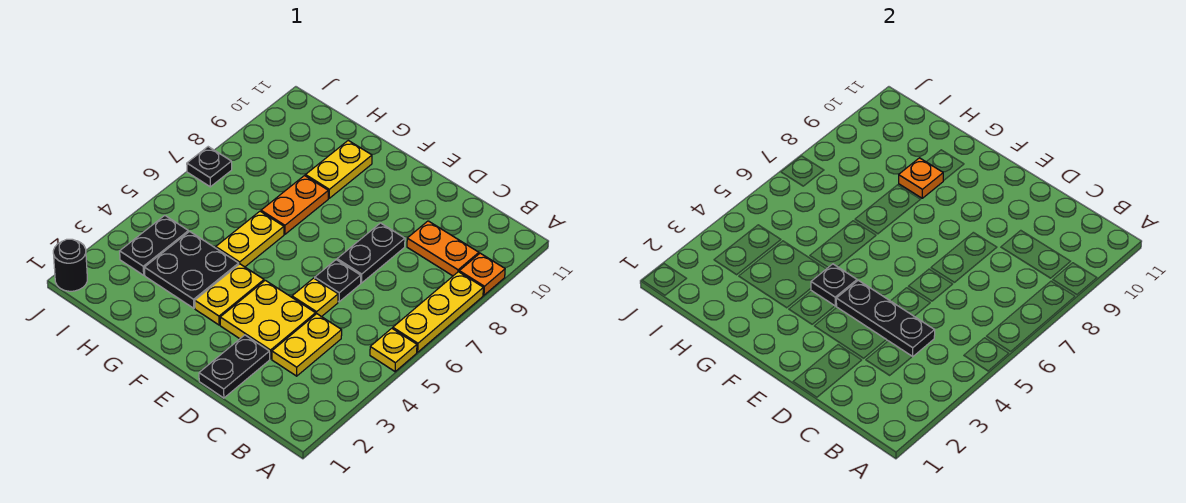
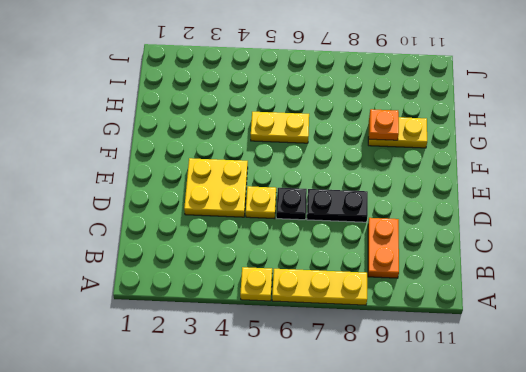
none -> orange plate A9 level 1
none -> yellow plate C3:C4 level 1
none -> black plate D1:D2 level 1

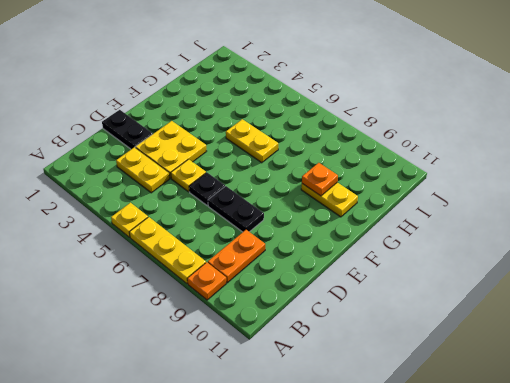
none -> yellow plate F3:F4 level 1
none -> black plate G3:H4 level 1
none -> orange plate G7:G8 level 1

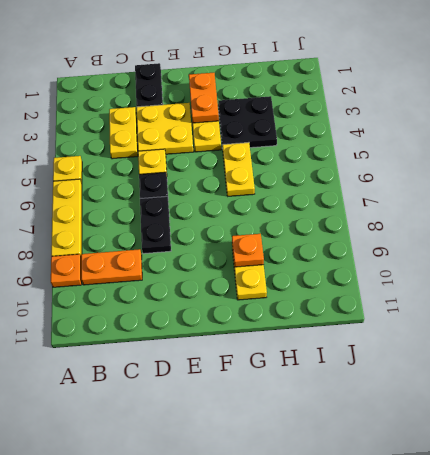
orange plate F2:F3 level 2 -> orange plate G7:G8 level 1
none -> black plate I3:I4 level 1
none -> black round brick J1 level 1
none -> black plate J7 level 1

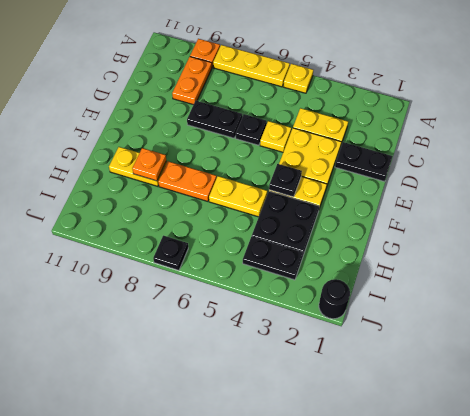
none -> black plate C4:E4 level 2

